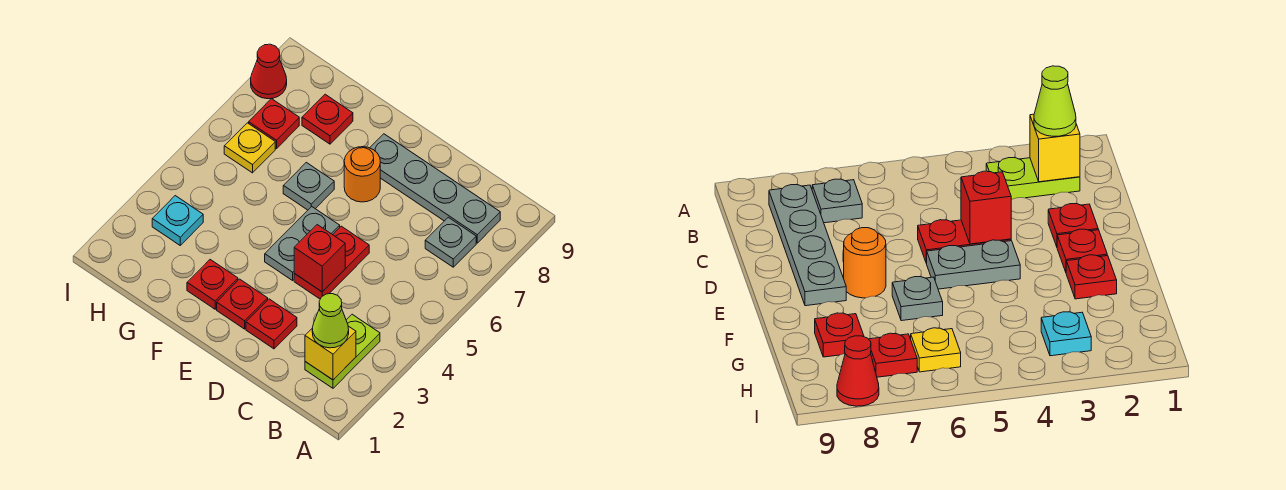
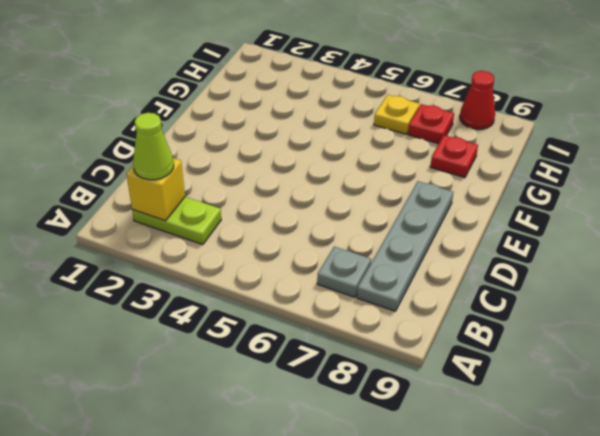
none -> red plate D2 level 1
none -> red plate D4:D5 level 1
none -> red plate E2 level 1

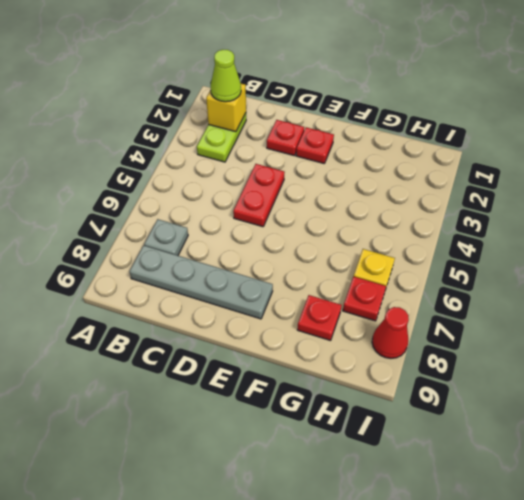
none -> grey plate E4:E5 level 1
none -> orange round brick E7 level 1
none -> red plate F2 level 1

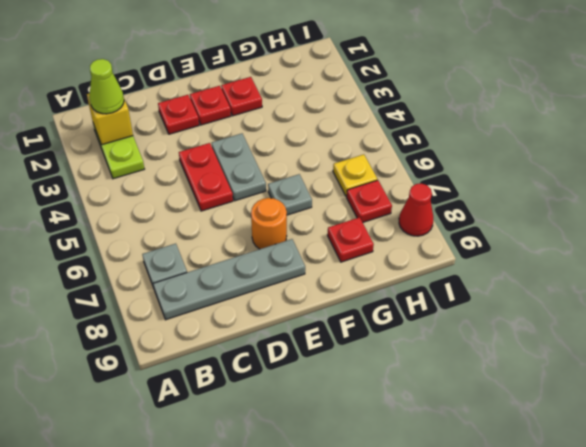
none -> cyan plate H3 level 1
none -> red brick D4 level 2

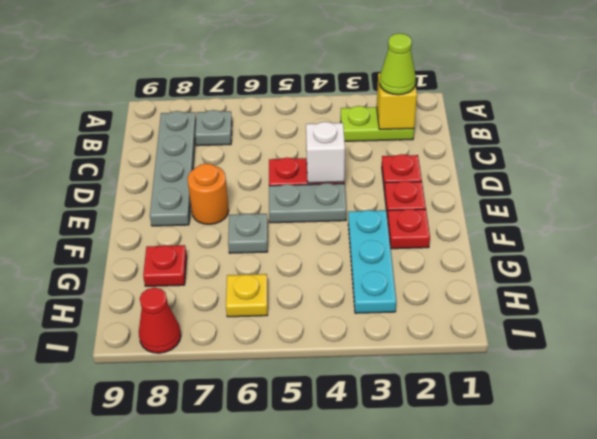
white brick D4 level 2 -> red brick D4 level 2
cyan plate F3:H3 level 1 -> cyan plate H3 level 1
none -> red plate H7 level 1

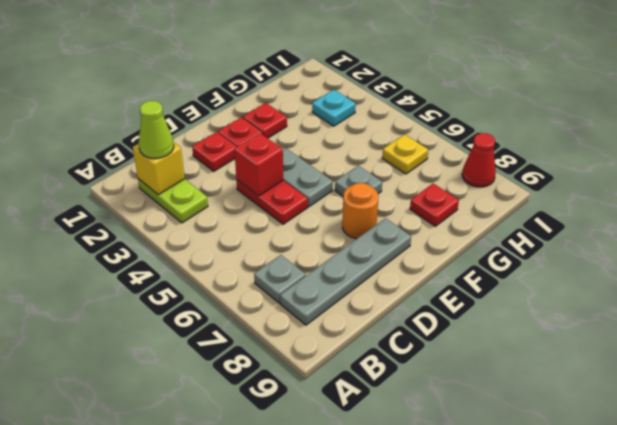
none -> red plate H7 level 1

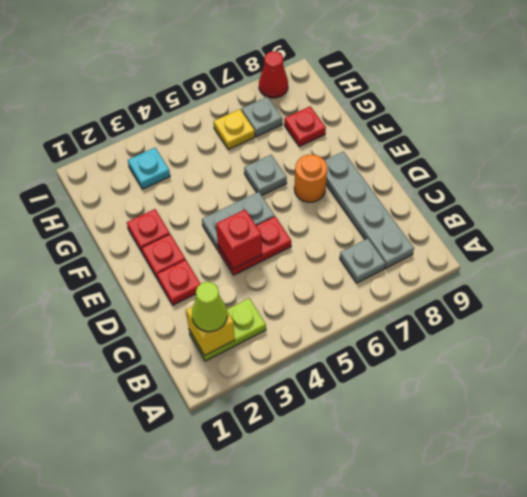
grey plate H7 level 1 -> red plate H7 level 1

